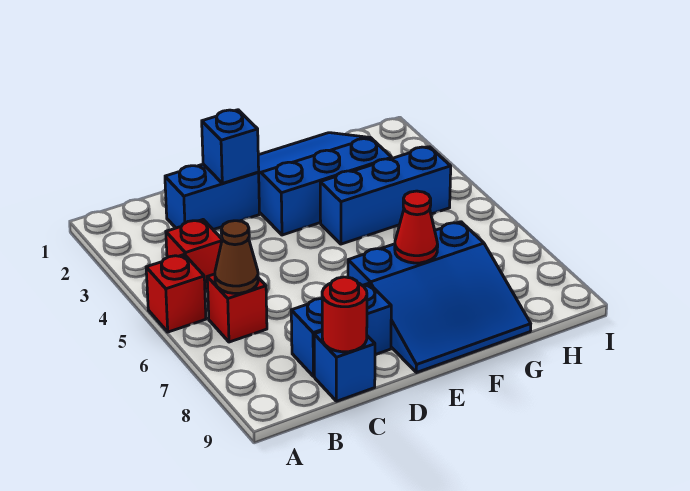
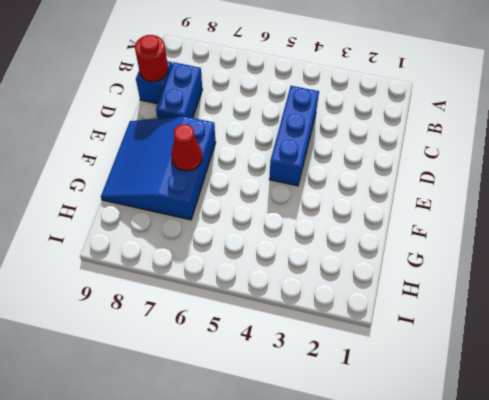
blue brick C4:E4 level 1 -> blue brick F4:H4 level 1
none -> red brick A5 level 1
none -> red brick B4 level 1
none -> red brick B6 level 1

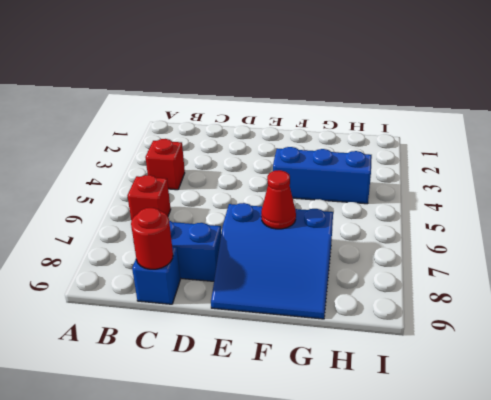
none -> red brick A5 level 1
none -> blue brick C2:D2 level 1
none -> blue slope E1:G3 level 1 top 3

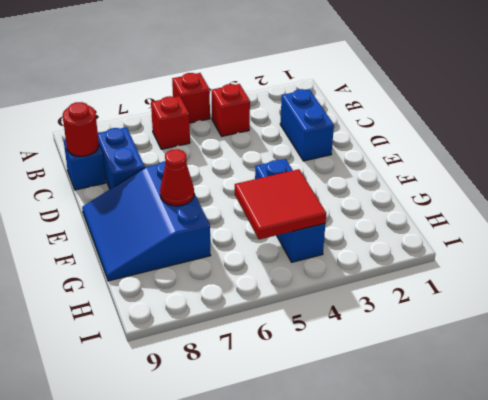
red tile G4:H5 level 2 -> none
none -> blue slope E1:G3 level 1 top 3
none -> brown cone B6 level 2
none -> blue brick D2 level 2

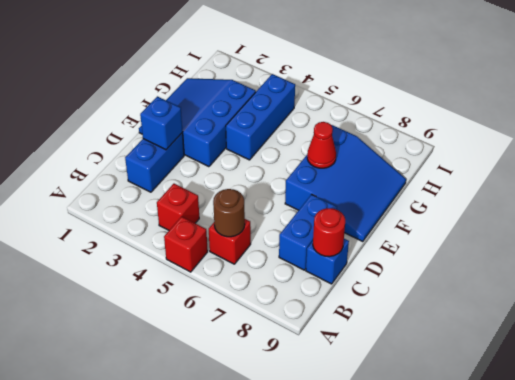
brown round brick B6 level 2 -> brown cone B6 level 2

